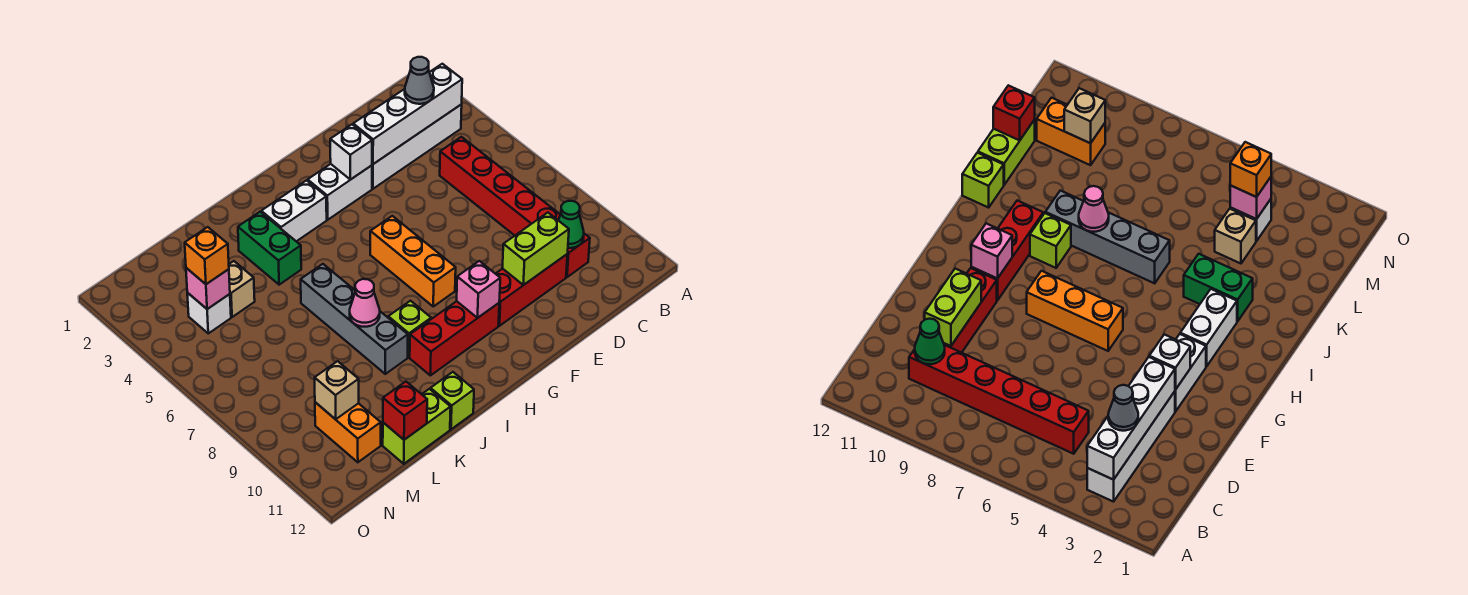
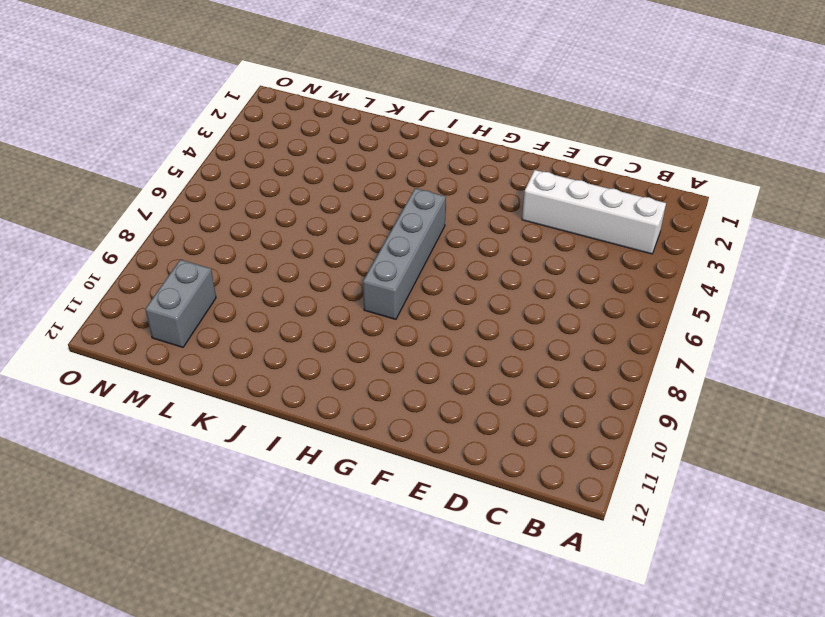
grey brick H5:H8 level 1 -> grey brick J6:J9 level 1
grey brick M10:M11 level 1 -> orange brick M10:M11 level 1
none -> red brick C5:C10 level 1
none -> red brick D10:F10 level 1
none -> white brick F3:G3 level 1

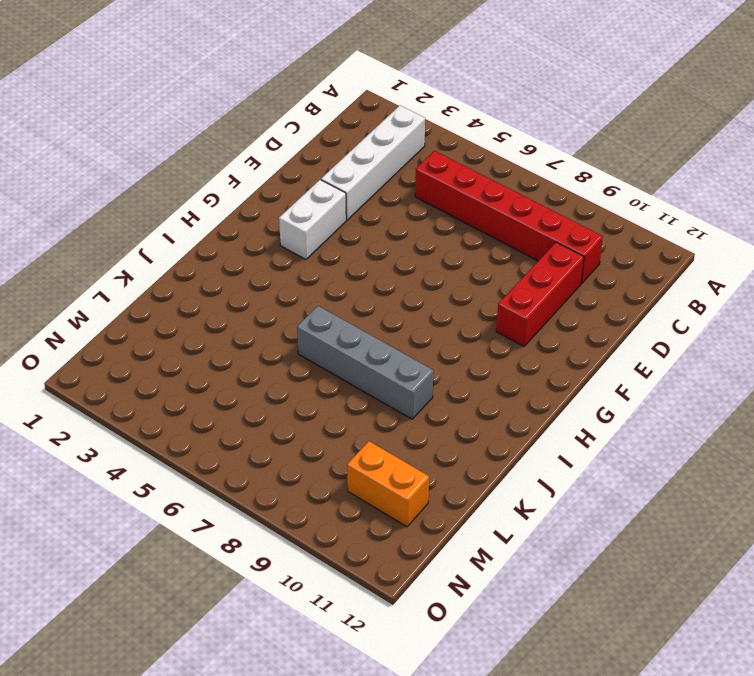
none -> orange brick G6:G8 level 1
none -> red brick G10:I10 level 1
none -> white brick H3:I3 level 1

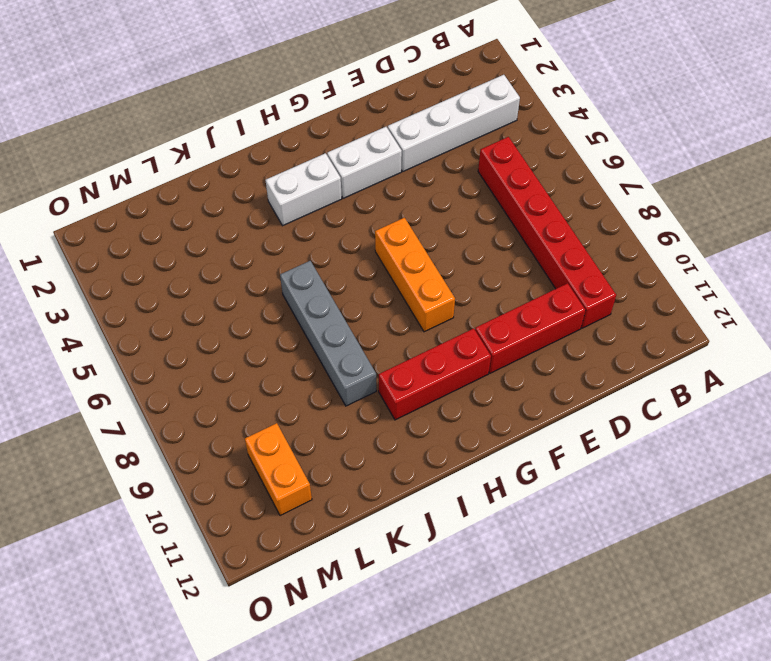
none -> lime brick I9 level 1
none -> green brick J3:J4 level 1
none -> lime brick J12 level 1

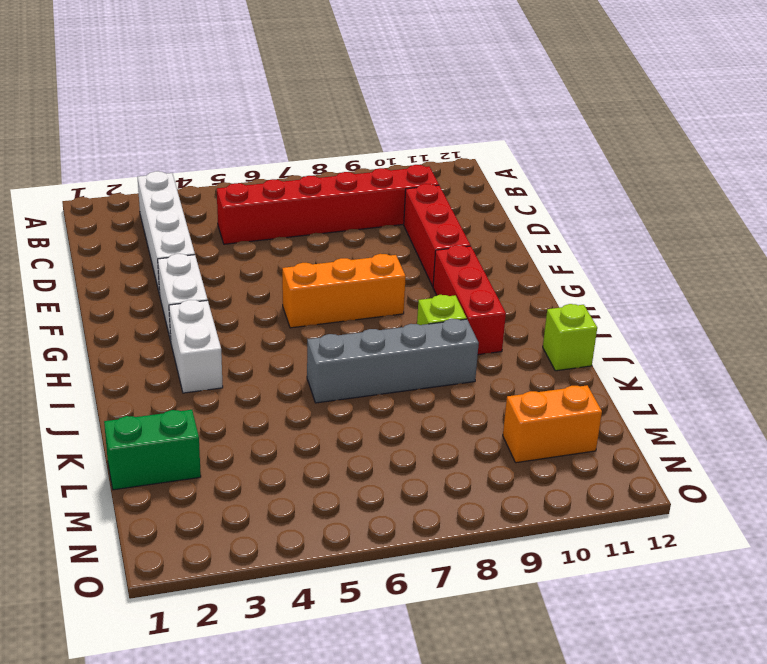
green brick L1:L2 level 1 -> green brick J3:J4 level 1
none -> lime brick K12:L12 level 1
none -> tan brick L4 level 1
none -> white brick M4 level 1

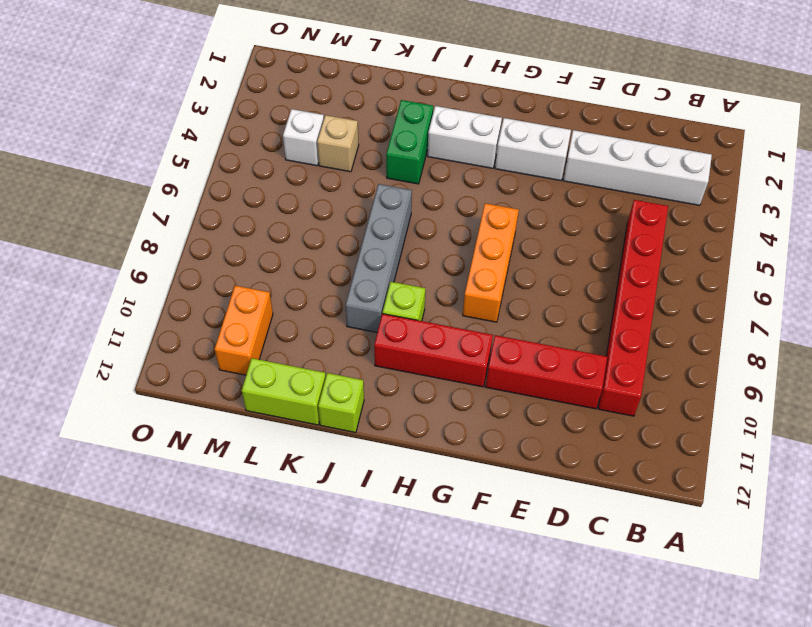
none -> white brick B3:E3 level 2
none -> green cone C10 level 2
none -> lime brick D10:E10 level 2

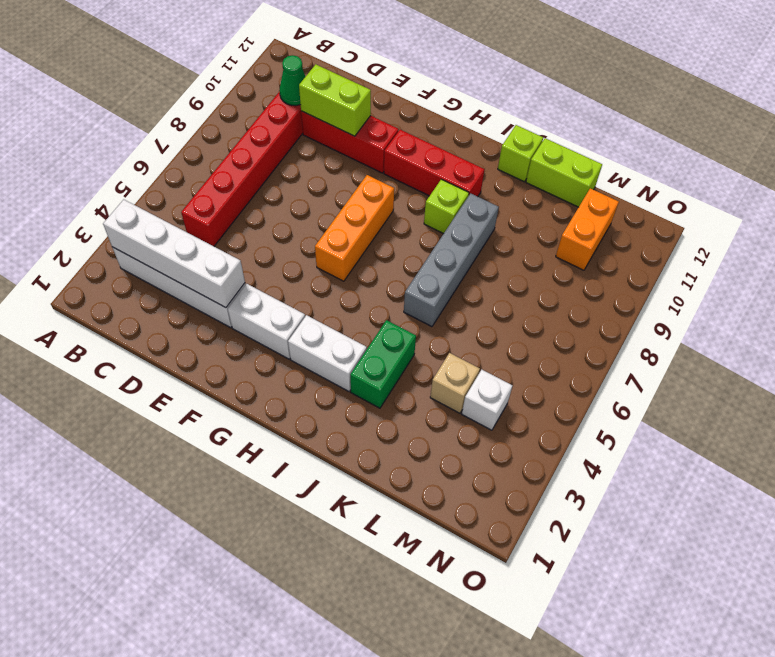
none -> white brick F3 level 2
none -> pink brick G10 level 2
none -> pink cone J8 level 2

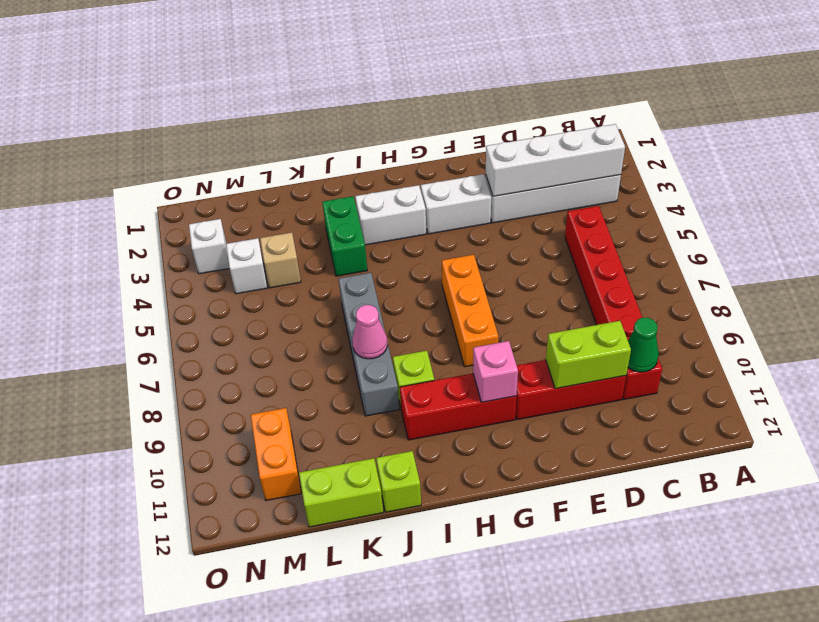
white brick N3 level 1 -> white brick F3 level 2
none -> red brick L12 level 2
none -> pink brick M4 level 2
none -> tan brick M10 level 2

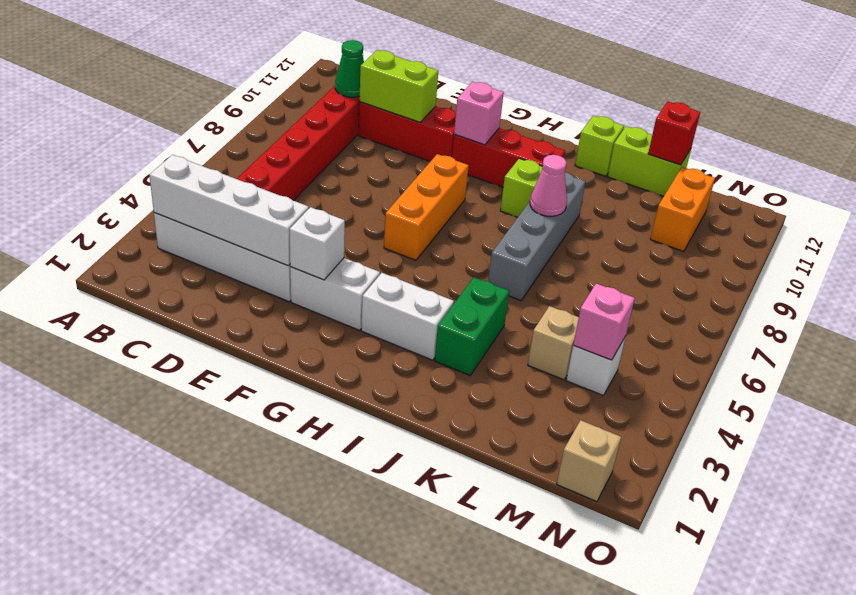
tan brick N1 level 1 -> tan brick M10 level 2
none -> grey cone C3 level 3
none -> orange brick M4 level 3

